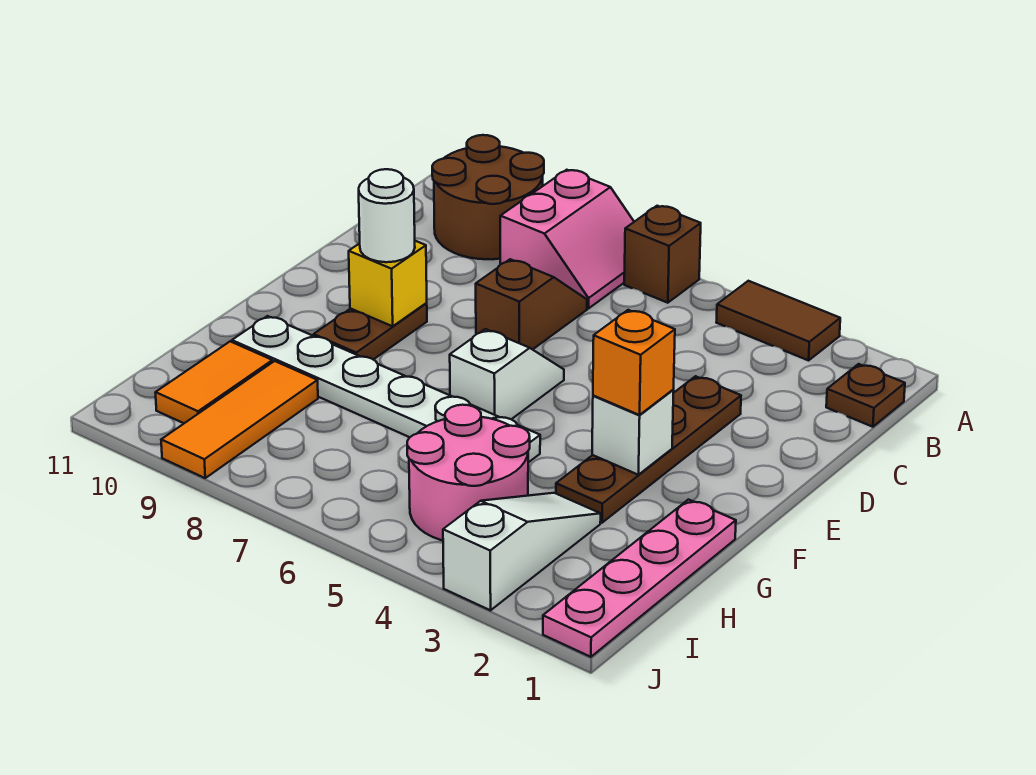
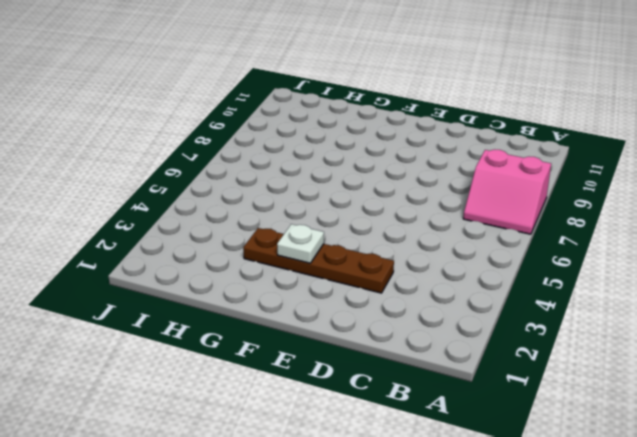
white plate F3 level 2 -> white brick F3 level 2
none -> brown tile A3:A4 level 1
none -> brown brick A6 level 1
none -> brown round brick A9:B10 level 1

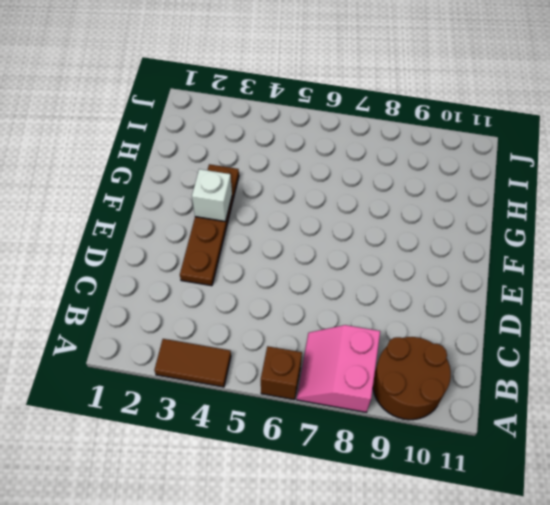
none -> brown plate B1 level 1
none -> brown slope C7:D7 level 1 top D
none -> white slope E6:F6 level 1 top F

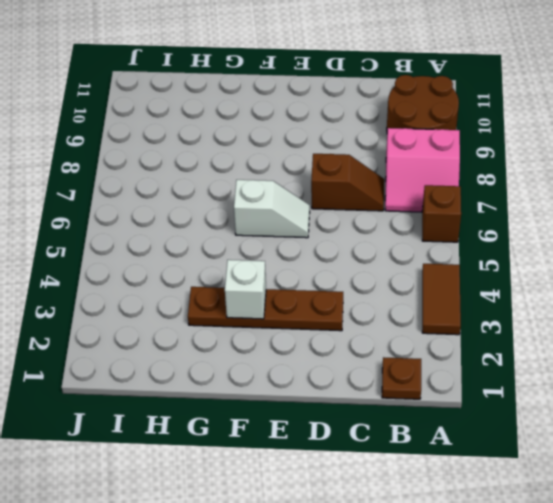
none -> brown plate E9:F9 level 1
none -> pink plate G1:J1 level 1
none -> white plate G5:G10 level 1

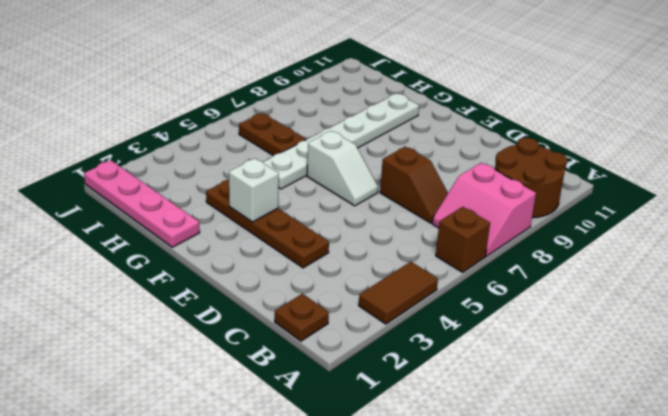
brown plate H6:I6 level 1 -> brown plate E9:F9 level 1
none -> white slope H3:J3 level 1 top J
none -> pink round brick H4:I5 level 1
none -> orange tile H9:J9 level 1

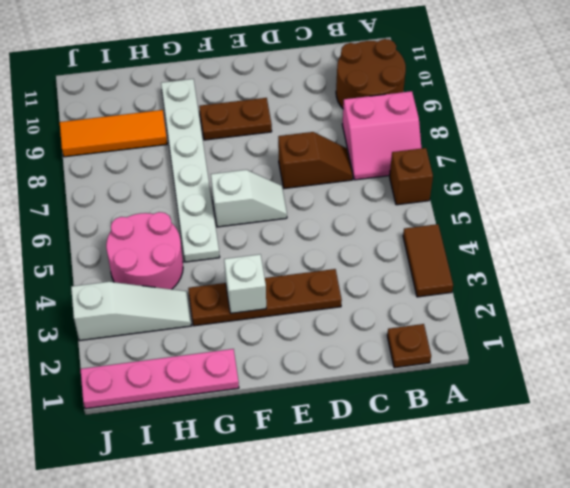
none -> orange tile H10:I10 level 1
none -> yellow brick E9 level 2
none -> white round brick E9 level 3

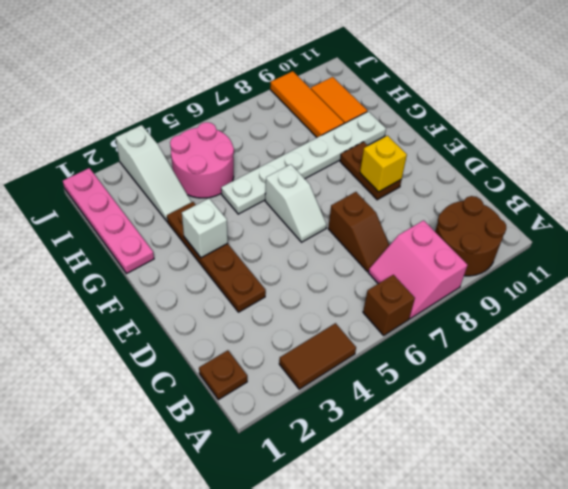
none -> white round brick E9 level 3
none -> orange brick F3 level 3

